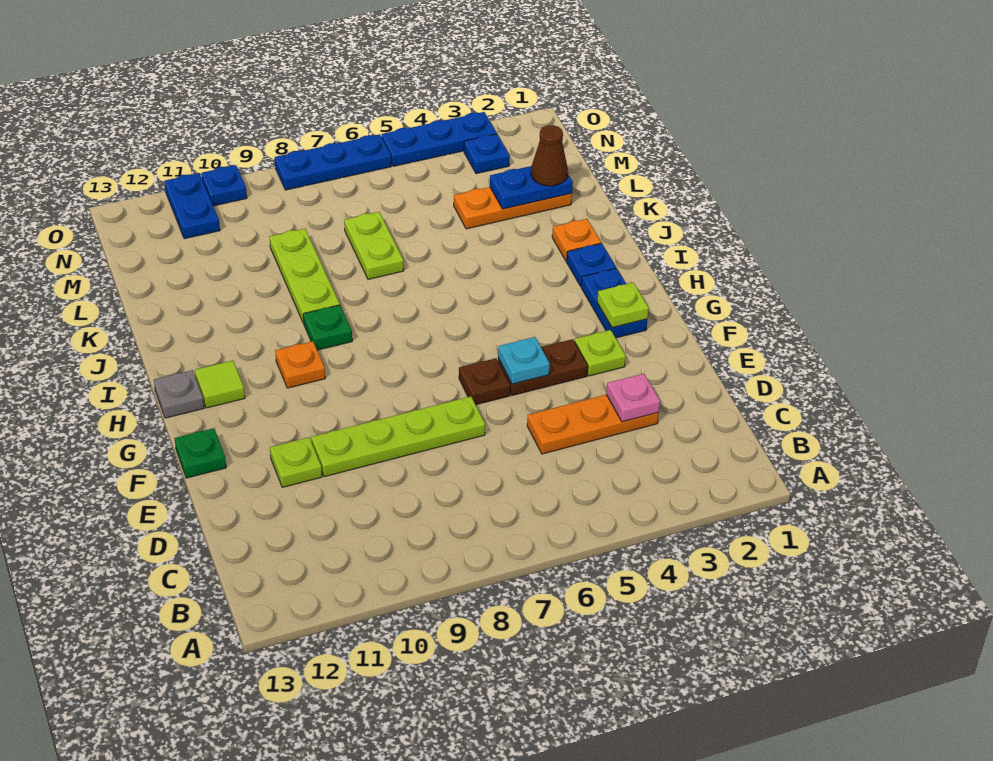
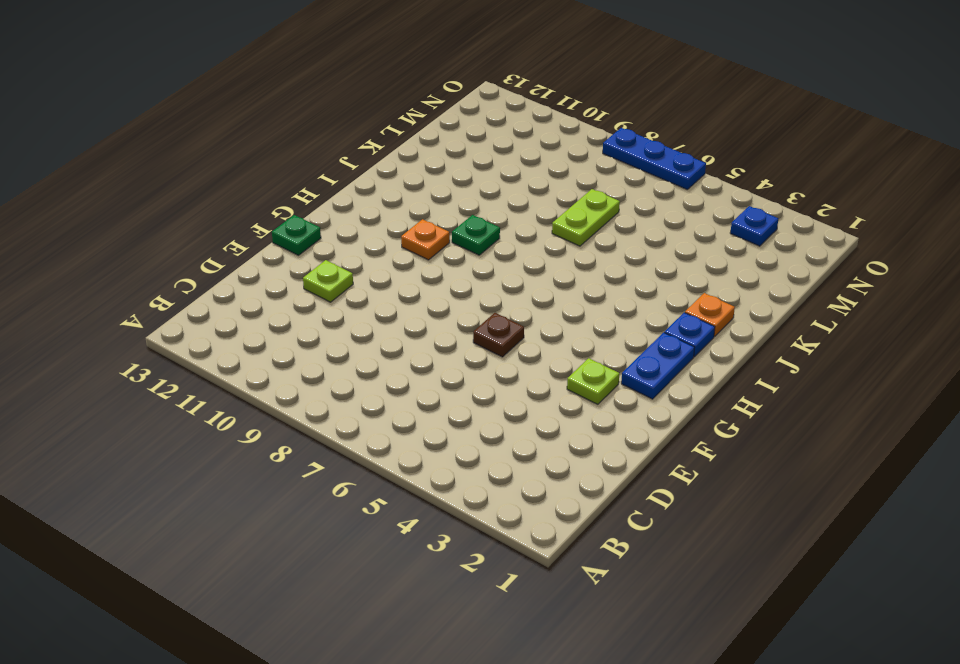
none -> orange plate D3:D5 level 1
none -> lime plate E7:E10 level 1
none -> brown plate F4:F5 level 1

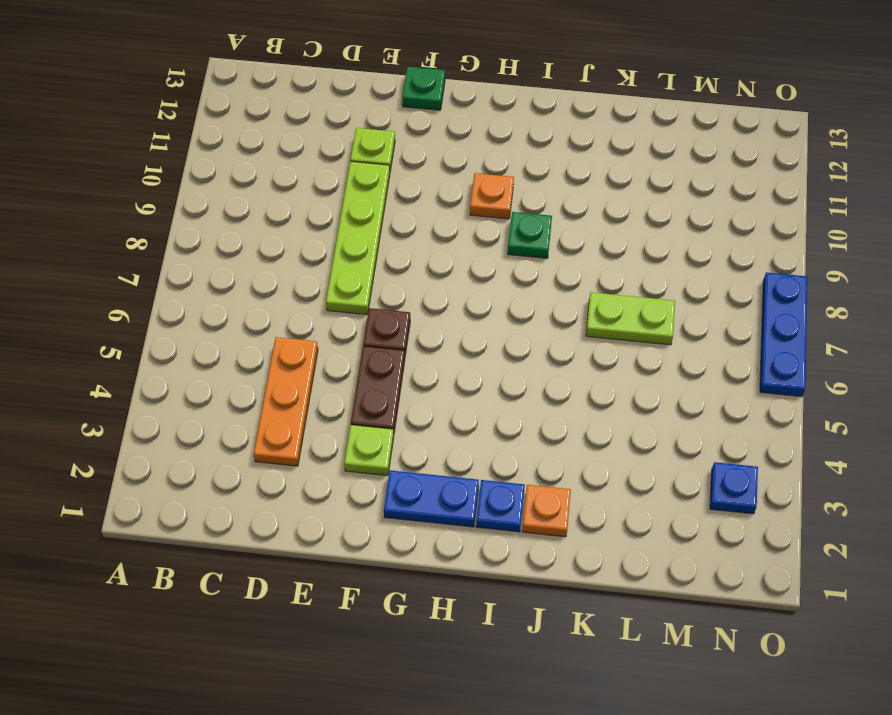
none -> lime tile H12 level 1
none -> grey plate H13 level 1
none -> lime plate J9:L9 level 1

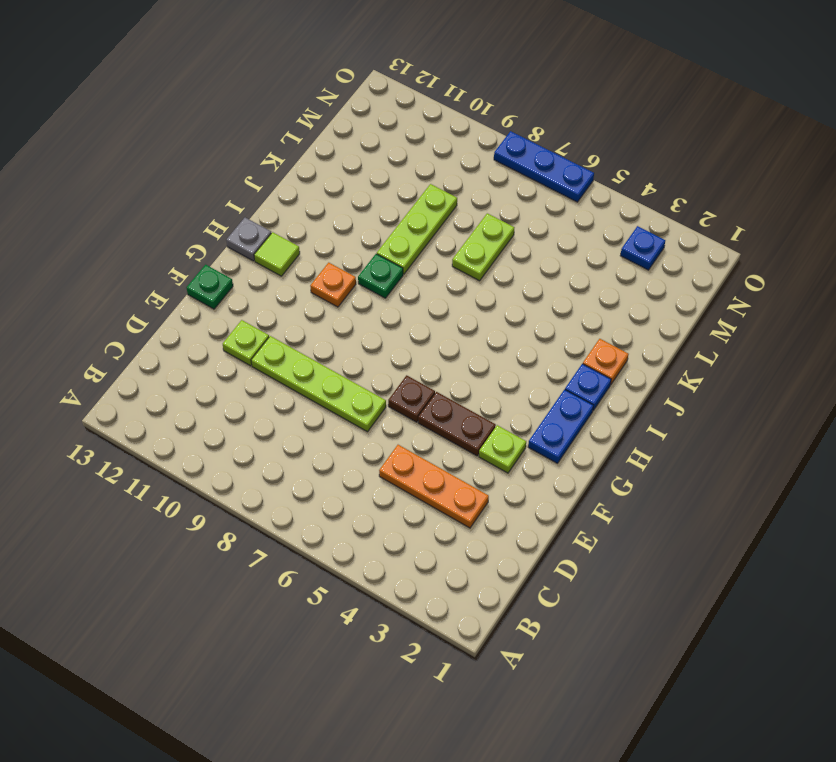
none -> orange plate L2:L4 level 1
none -> blue plate N11:O11 level 1
none -> blue plate O3:O5 level 1

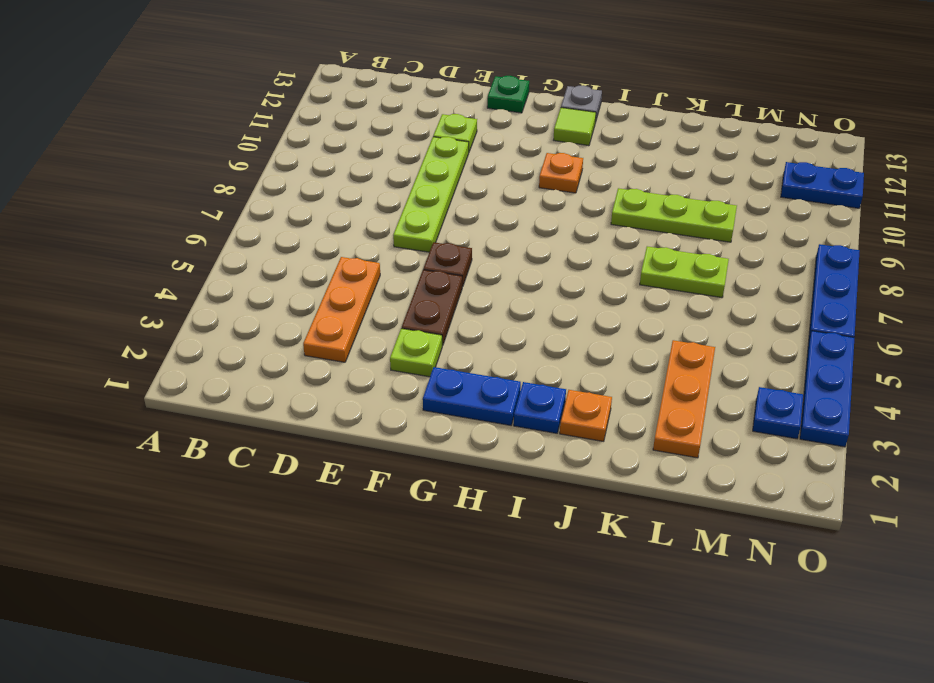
none -> green plate I9 level 1
none -> blue plate O10 level 1
none -> pink plate D3 level 2

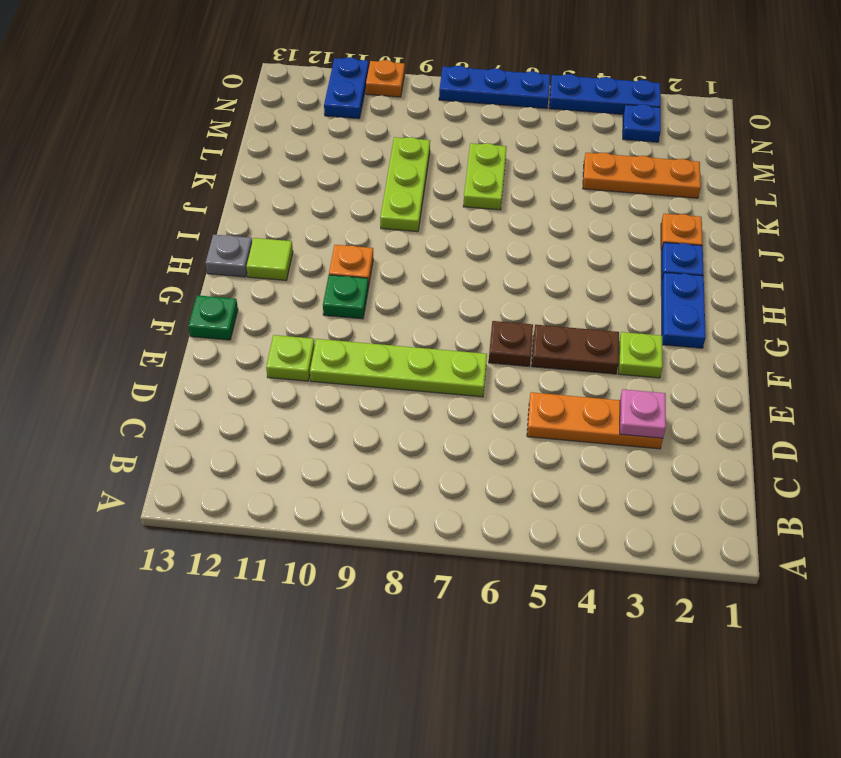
green plate G10 level 1 -> green plate I9 level 1
orange plate O10 level 1 -> blue plate O10 level 1
none -> cyan plate F5 level 2
none -> lime plate G2 level 2
none -> blue plate L2:L3 level 2

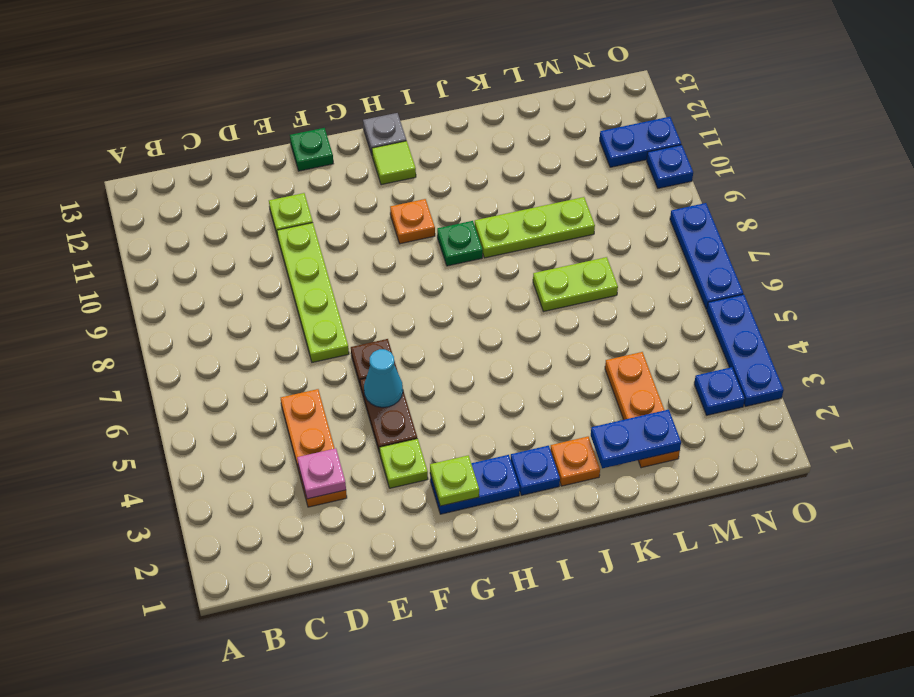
cyan cone F5 level 2 -> cyan plate F5 level 2
blue plate K2:L2 level 2 -> blue plate L2:L3 level 2
none -> brown cone L2 level 3

